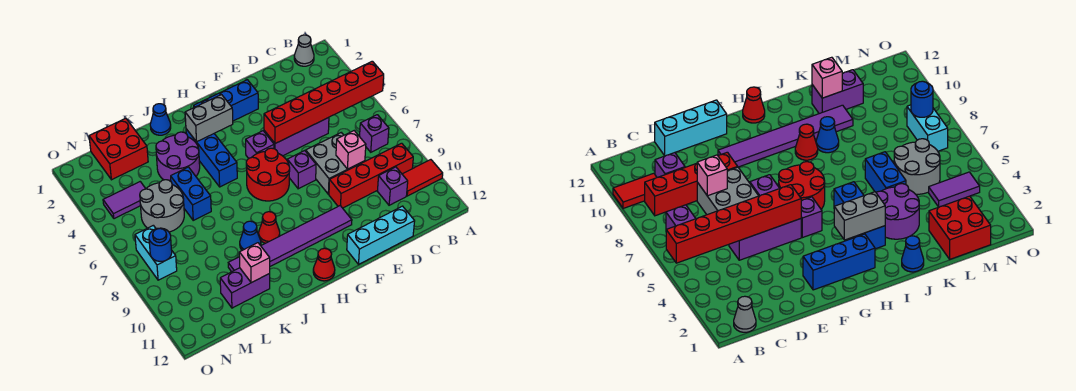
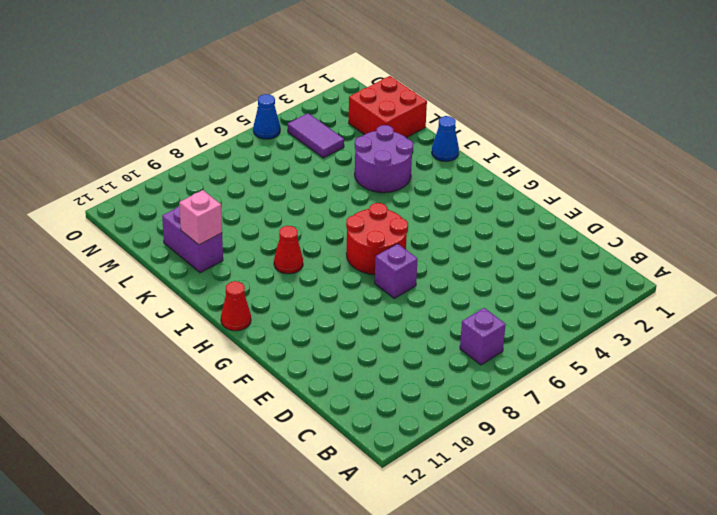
blue cone O5 level 1 -> blue cone J9 level 1
none -> red tile A10:B10 level 1
none -> grey cone B1 level 1
none -> red brick B9:E9 level 1
none -> purple brick C10 level 1

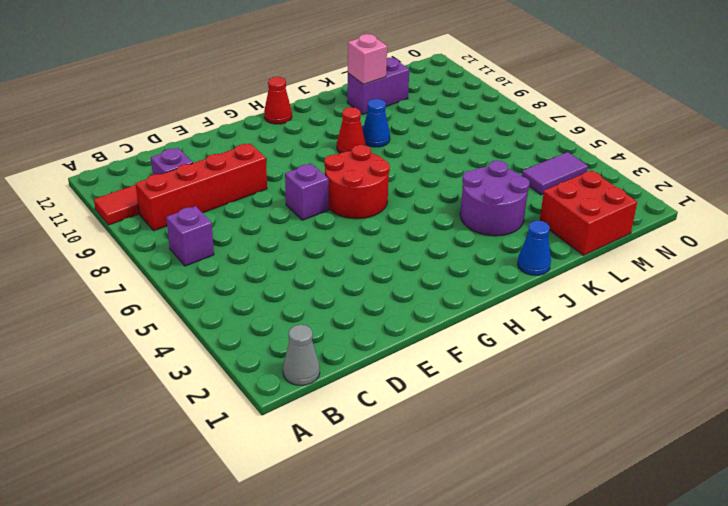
none -> purple brick D5:F5 level 1
none -> grey brick D7:E8 level 1
none -> cyan brick D12:F12 level 1
none -> blue brick F2:H2 level 1

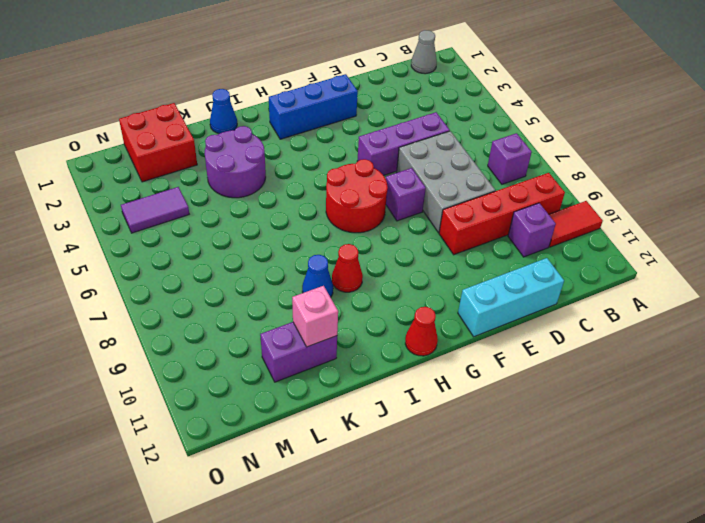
grey brick D6:E8 level 1 -> grey brick D7:E8 level 1
none -> purple tile F10:K10 level 1
none -> purple brick G5 level 1
none -> blue brick I3:I5 level 1
none -> blue brick K5:K6 level 1

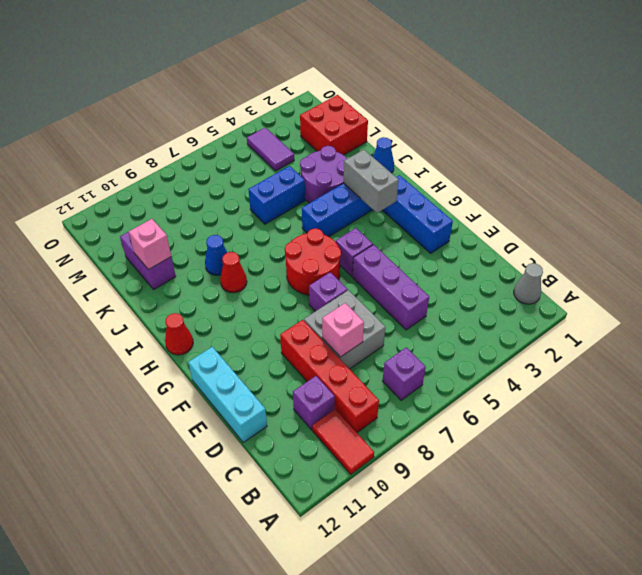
none -> purple tile F10:K10 level 1
none -> grey round brick L5:M6 level 1
none -> cyan brick N7:N8 level 1
none -> red brick A5:F5 level 2

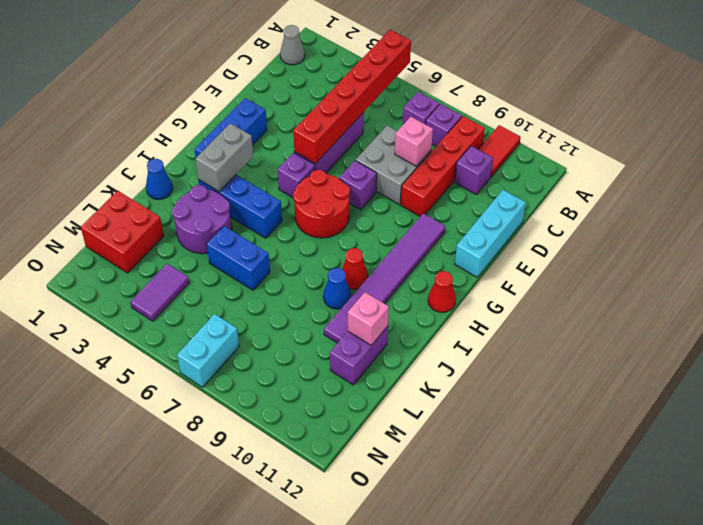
purple brick B8 level 1 -> none
cyan brick N7:O7 level 1 -> cyan brick N7:N8 level 1
none -> grey round brick L5:M6 level 1
none -> blue round brick N8 level 2

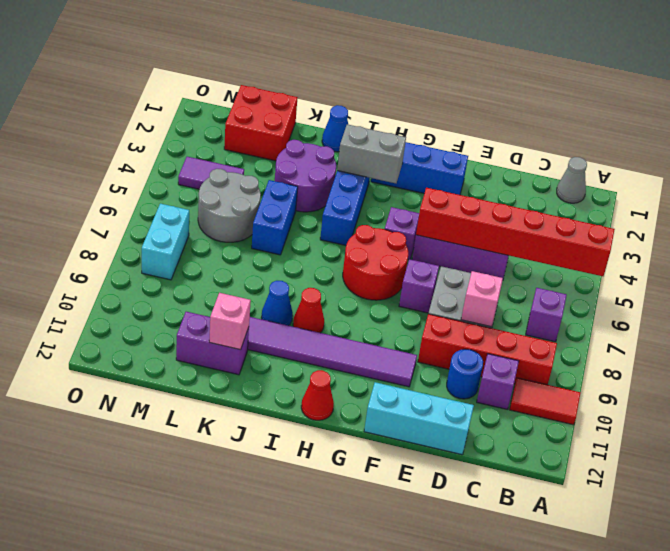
blue round brick D10 level 1 -> blue round brick N8 level 2

